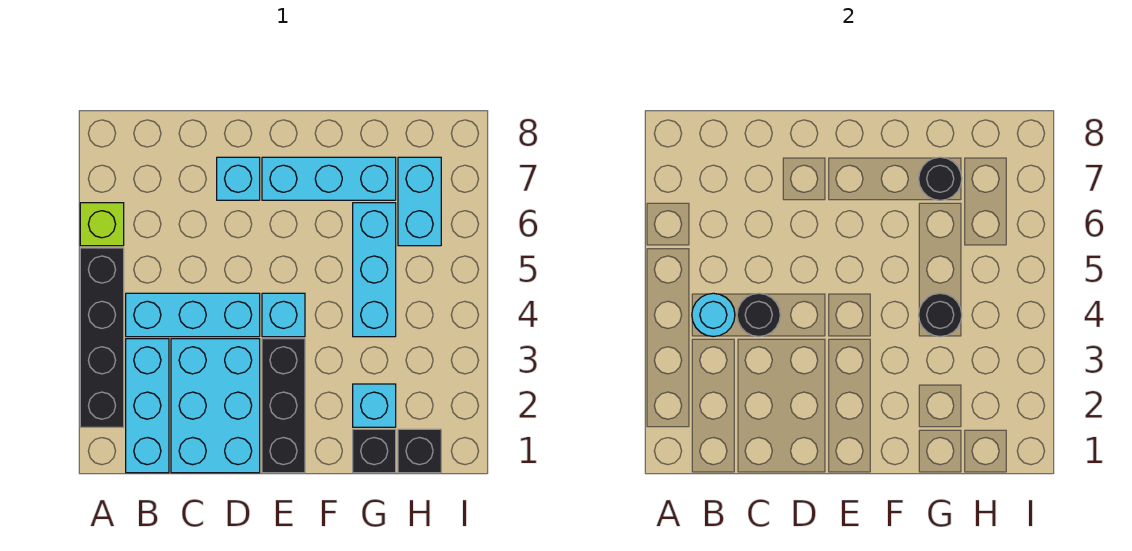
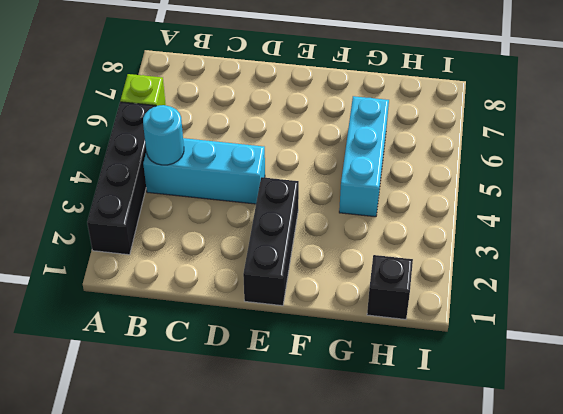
none -> cyan brick B1:B3 level 1
none -> cyan brick C1:D3 level 1
none -> cyan brick D7 level 1

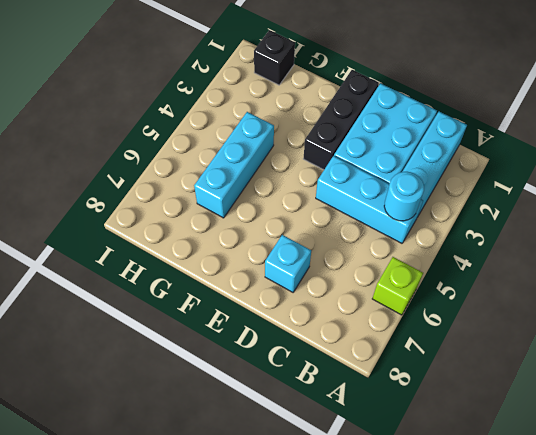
none -> black brick A2:A5 level 1
none -> cyan brick E4 level 1
none -> cyan brick E7:G7 level 1

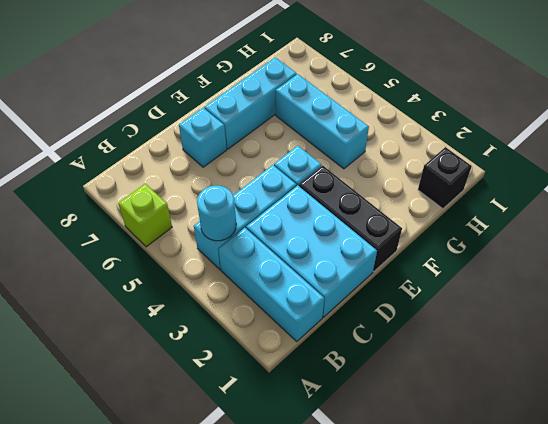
none -> black brick A2:A5 level 1
none -> black brick G1 level 1
none -> cyan brick G2 level 1

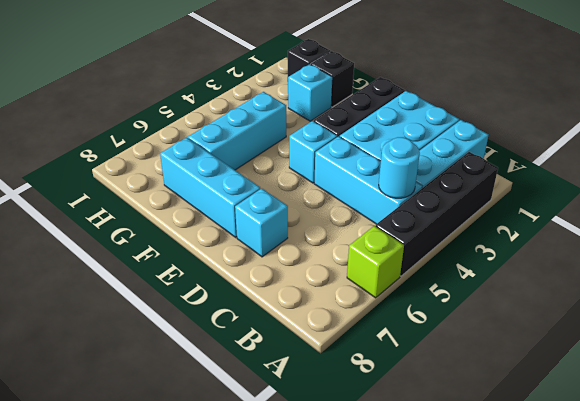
none -> cyan brick H6:H7 level 1
none -> black round brick C4 level 2
none -> black round brick G4 level 2

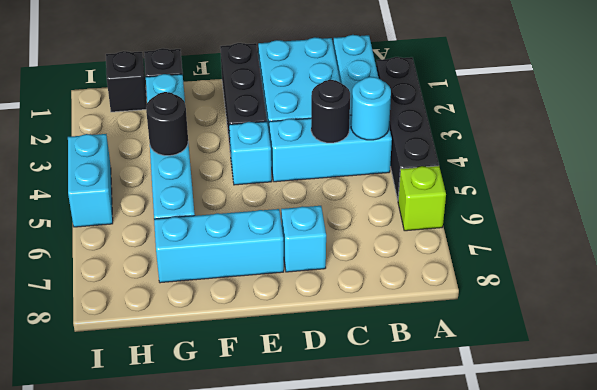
cyan brick I4:I5 level 1 -> cyan brick H6:H7 level 1
none -> black round brick G7 level 2

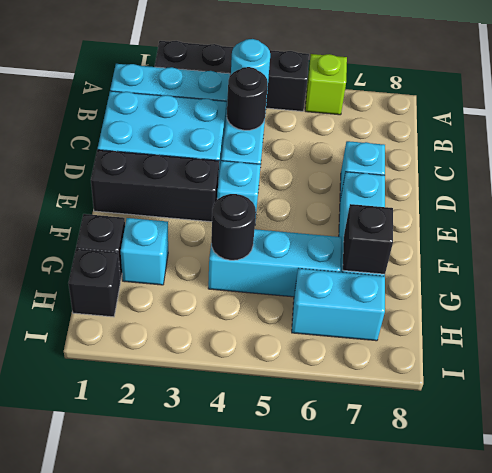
black brick G7 level 2 -> black round brick G7 level 2

